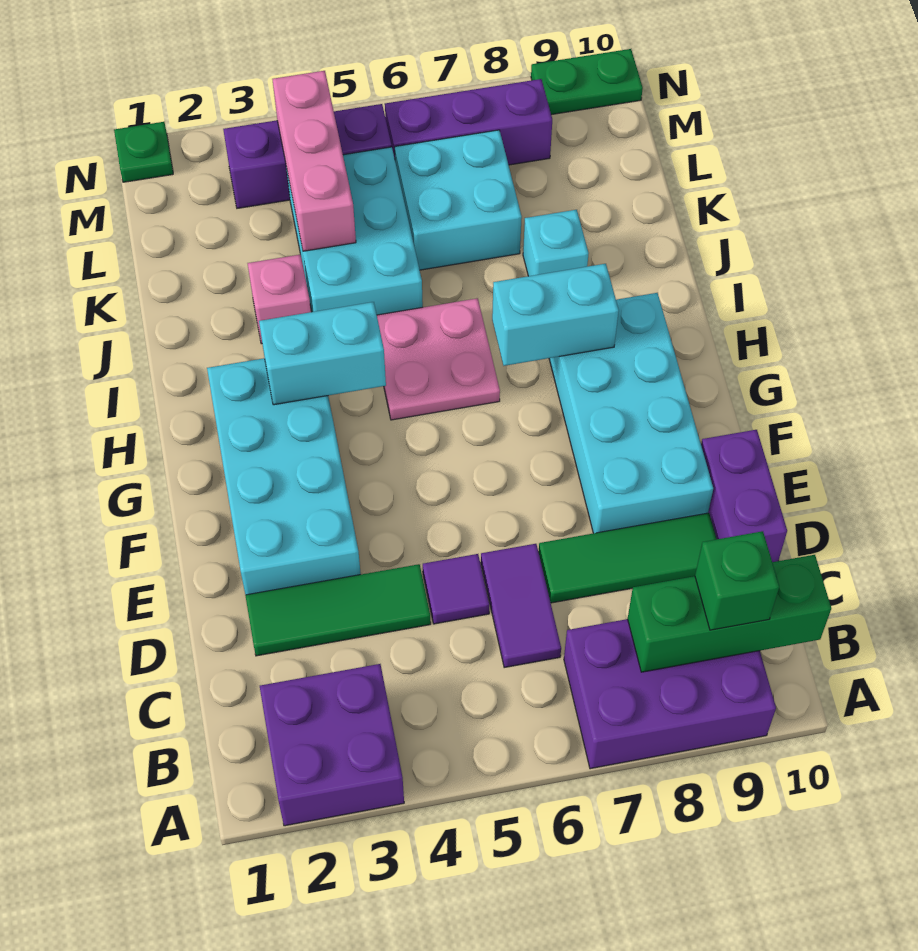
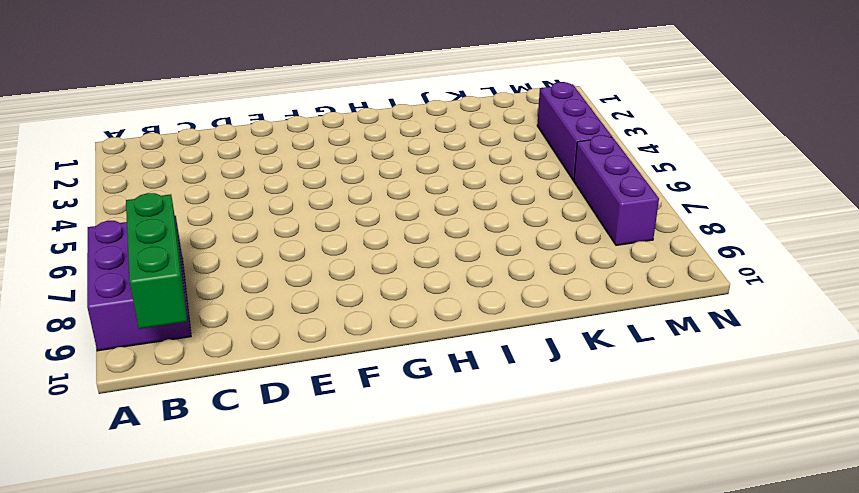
none -> purple brick A2:B3 level 1
none -> purple tile C6:D6 level 1
none -> green tile D2:D4 level 1

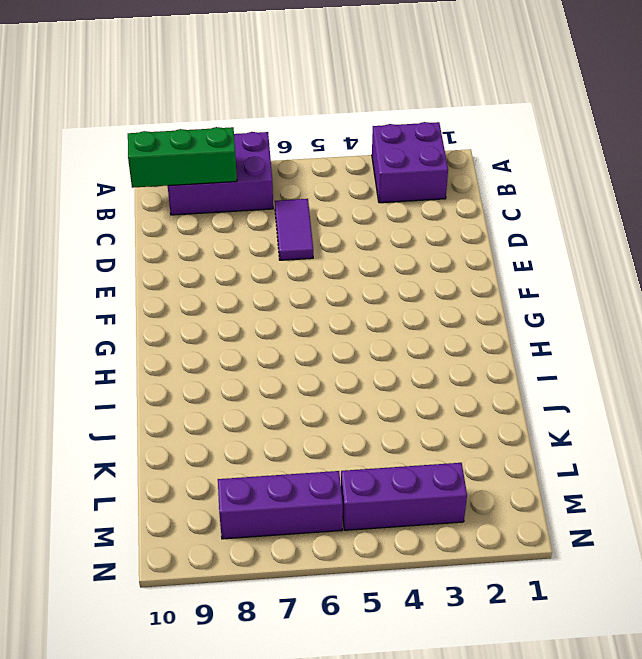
none -> green tile D2:D4 level 1
none -> purple tile D5 level 1
none -> green tile D7:D9 level 1

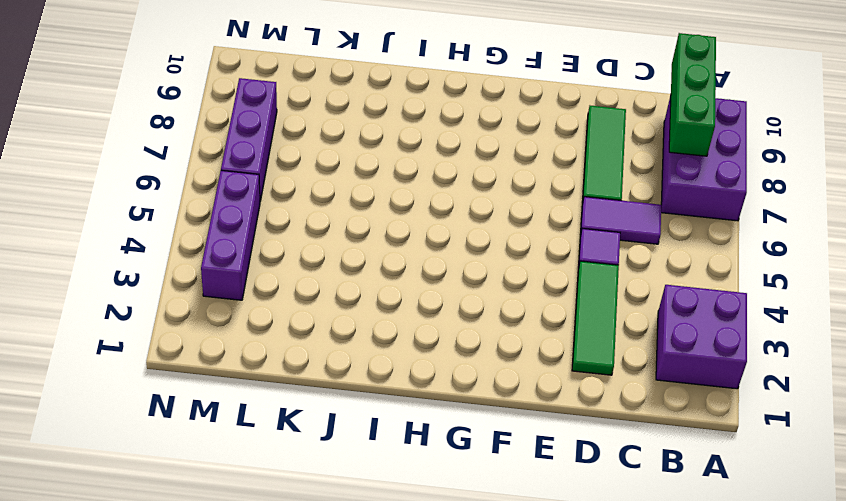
none -> purple brick D10:E10 level 1
none -> cyan brick E2:H3 level 1
none -> cyan brick E8:H9 level 1

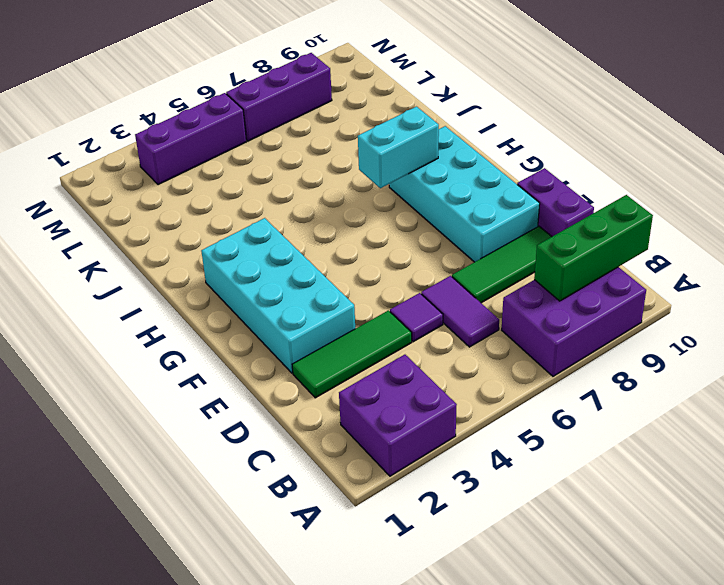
none -> pink plate H5:I6 level 1
none -> pink brick J3 level 1
none -> cyan brick J4:L5 level 1

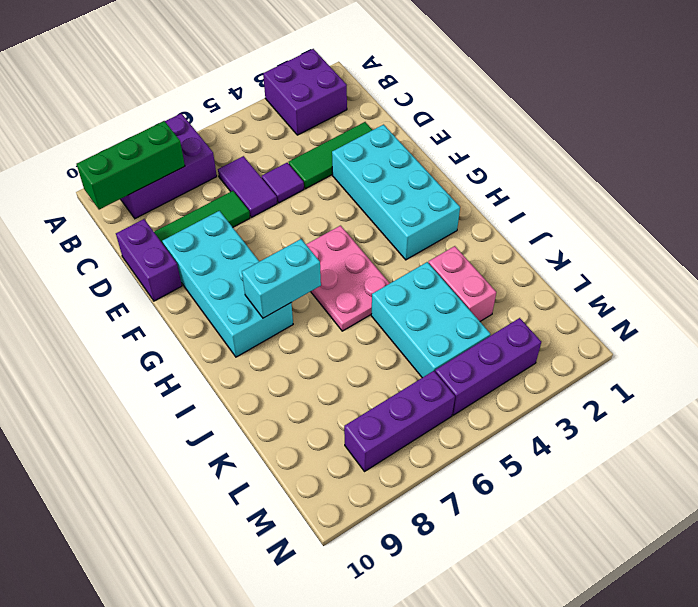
pink plate G5:I6 level 1 -> pink plate H5:I6 level 1
pink brick J3:K3 level 1 -> pink brick J3 level 1
none -> cyan brick J8 level 1
none -> cyan brick K6:L7 level 1
none -> green plate N1 level 1

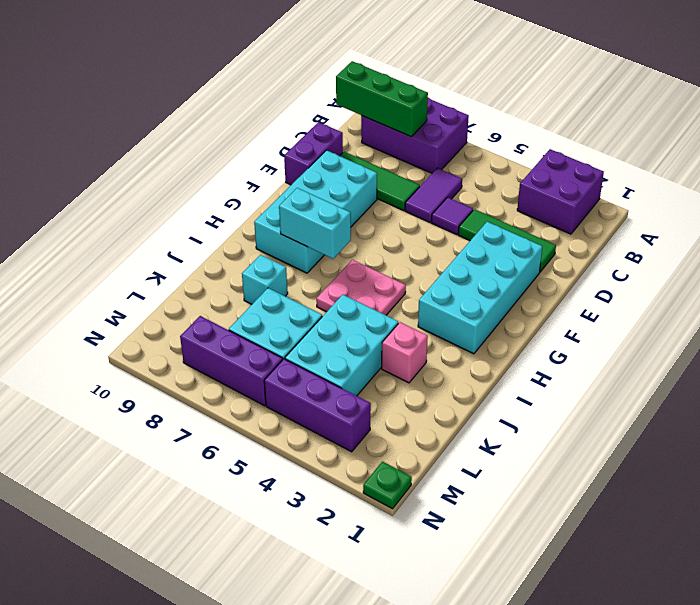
none -> green plate N9:N10 level 1
none -> cyan brick H3:H4 level 2
none -> pink brick K4:M4 level 2

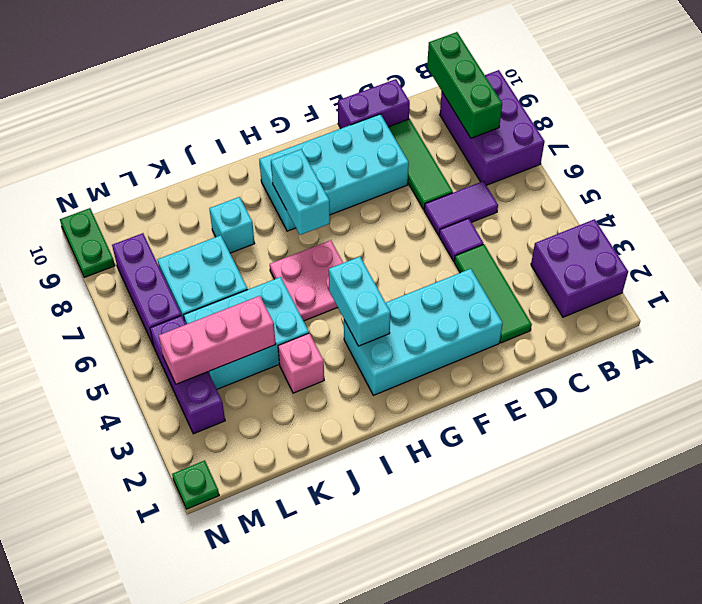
none -> green brick B9 level 3

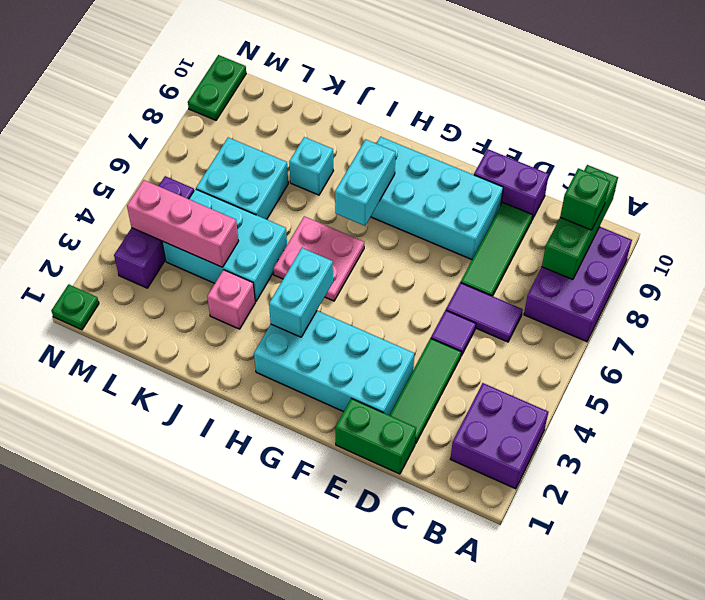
green brick D1:E1 level 1 -> none
none -> purple brick M6:M8 level 1

